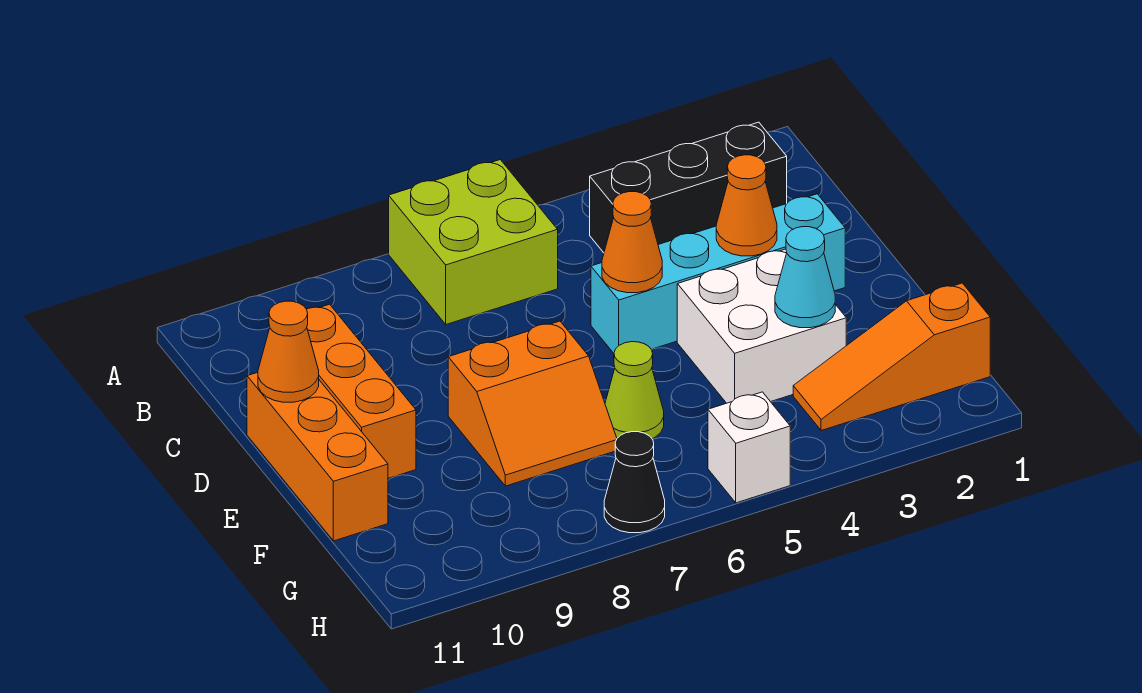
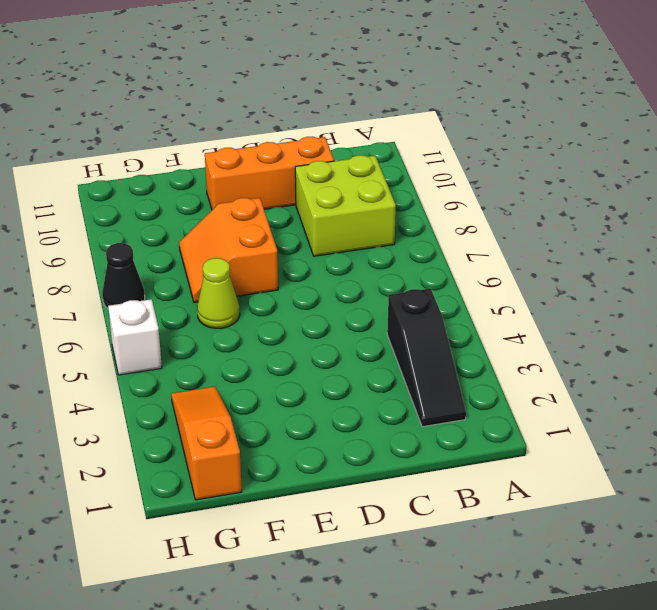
black slope B2:B4 level 1 top 4 -> black brick B2:B4 level 1
lime brick B8:C9 level 1 -> lime brick A6:B7 level 1
none -> cyan brick D2:D5 level 1
none -> orange brick D11:F11 level 1
none -> white brick E3:F4 level 1

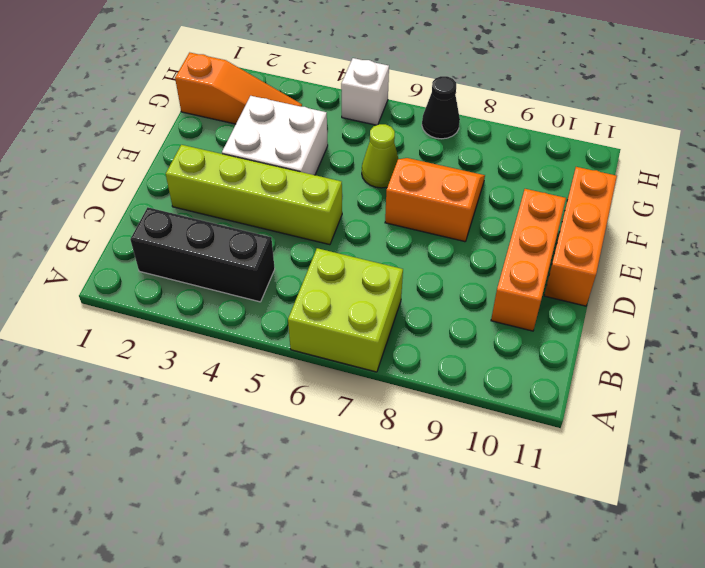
lime brick D2:D5 level 1 -> cyan brick D2:D5 level 1
none -> orange cone D3 level 2
none -> orange cone D5 level 2
none -> orange cone D11 level 2

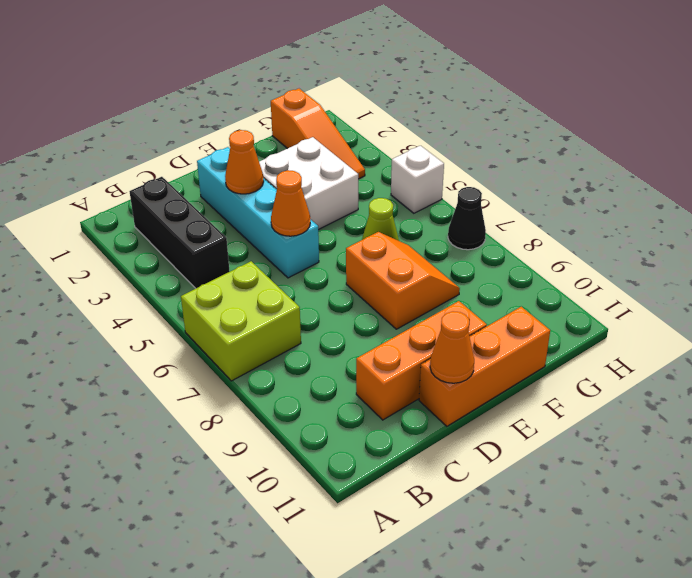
none -> cyan cone F3 level 2

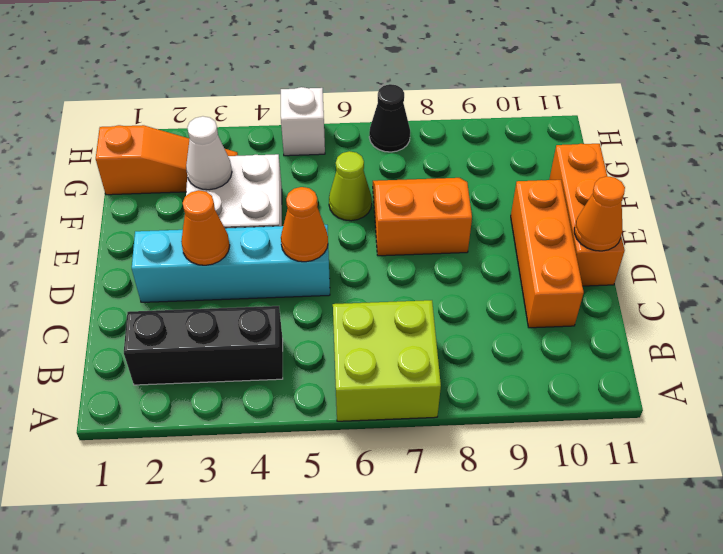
white cone F3 level 2 -> cyan cone F3 level 2

